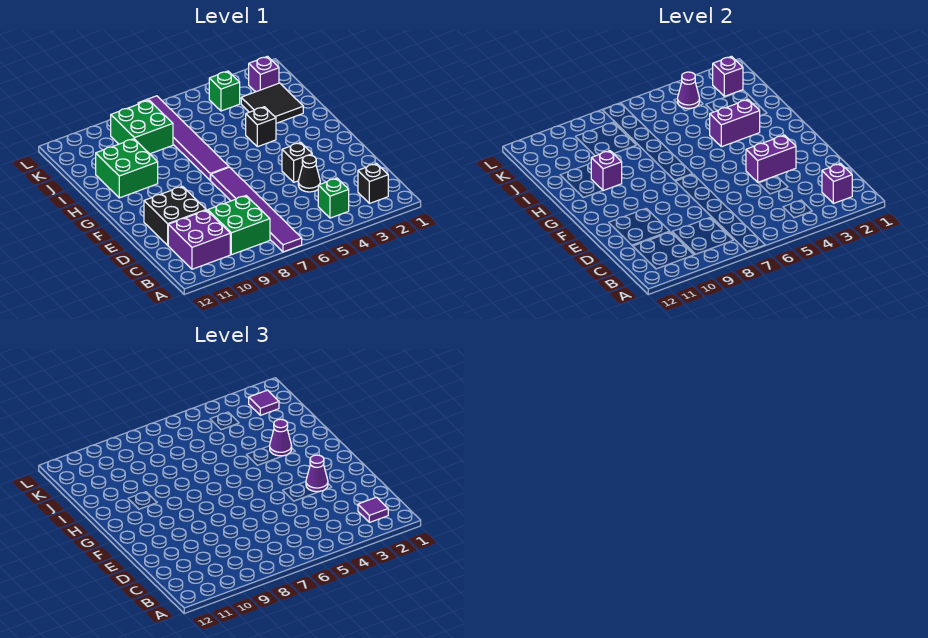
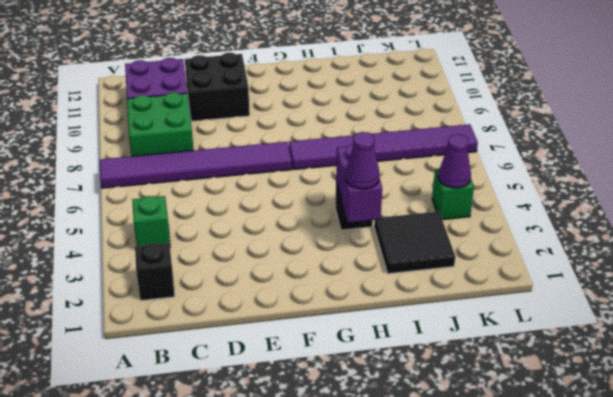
none -> black cone D4 level 1
none -> black brick E4 level 1
none -> green brick H10:I11 level 1

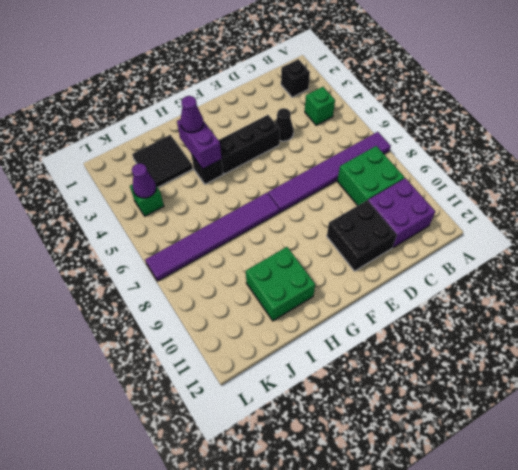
black brick E4:G4 level 1 -> black brick E4 level 1
none -> green brick J8:K9 level 1
none -> purple brick K2 level 1
none -> purple brick B2 level 2

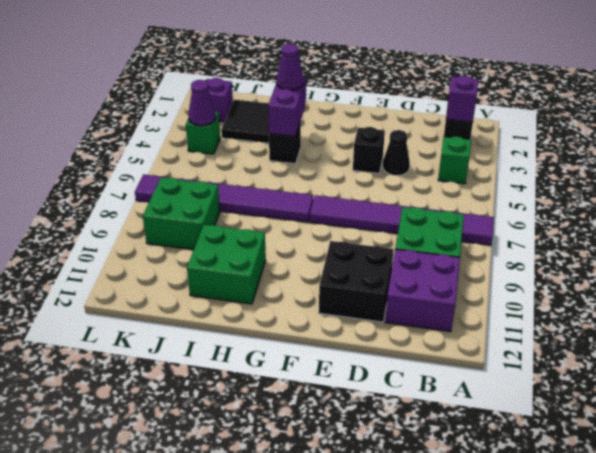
none -> purple brick E3:E4 level 2
none -> purple brick H10 level 2
none -> purple brick K2 level 2

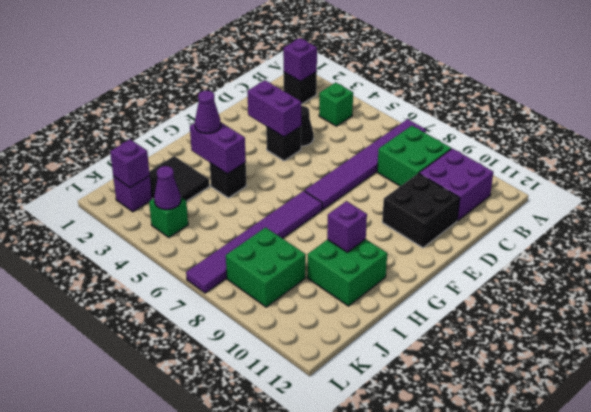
none -> purple tile B2 level 3
none -> purple cone E3 level 3
none -> purple tile K2 level 3

